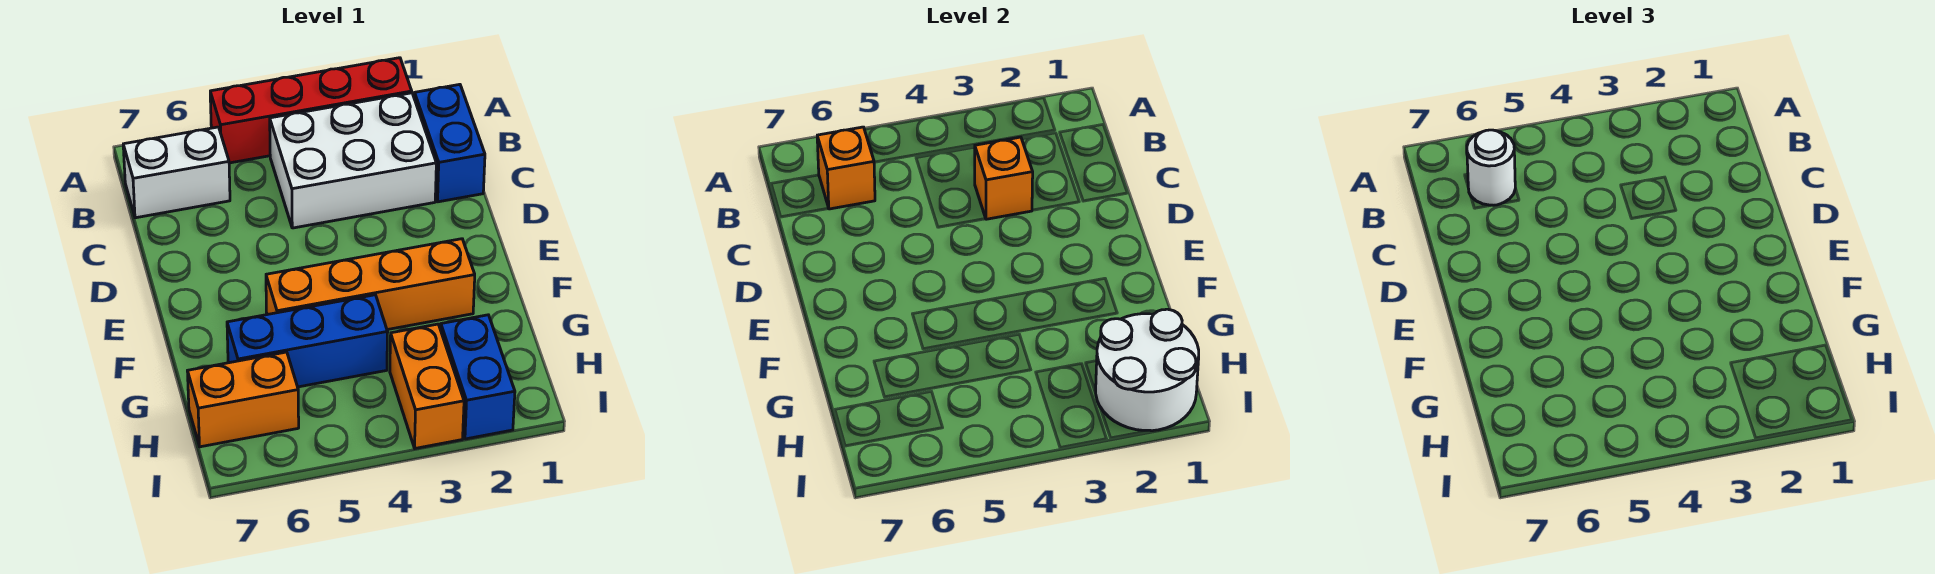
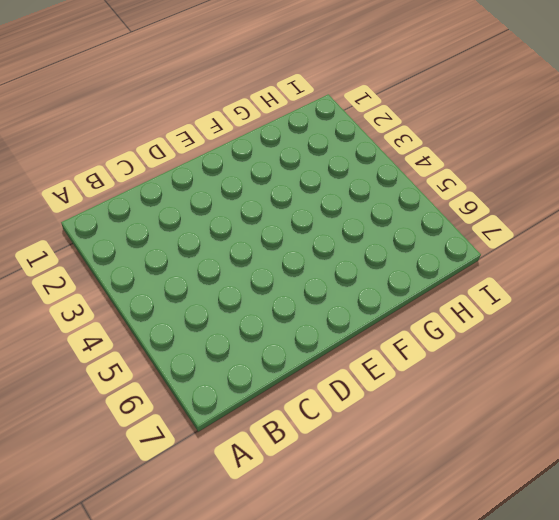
none -> red brick A2:A5 level 1
none -> blue brick B1:C1 level 1
none -> white brick B2:C4 level 1

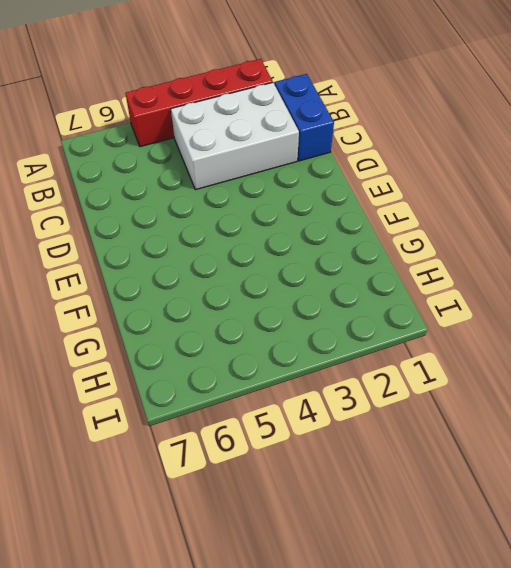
none -> white brick B6:B7 level 1
none -> orange brick F2:F5 level 1
none -> blue brick G4:G6 level 1

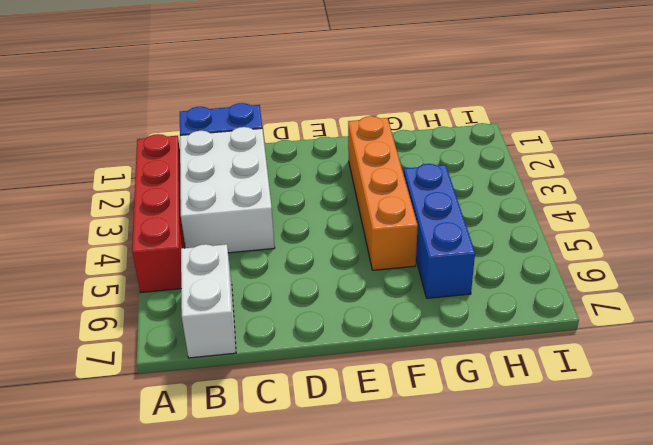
none -> blue brick H2:I2 level 1
none -> orange brick H3:I3 level 1
none -> orange brick H6:H7 level 1

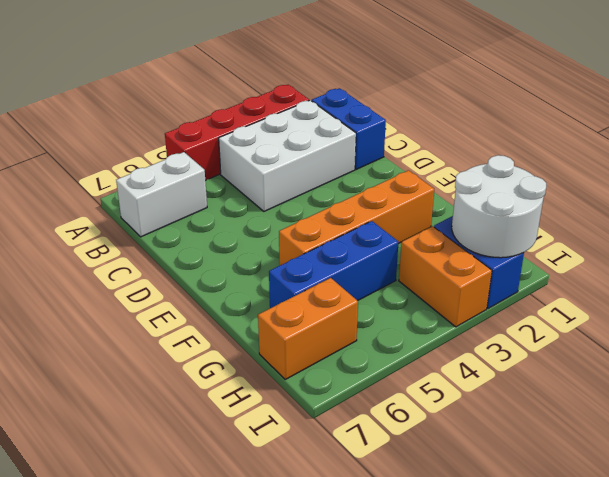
none -> orange brick B6 level 2
none -> orange brick C3 level 2
none -> white round brick B6 level 3

